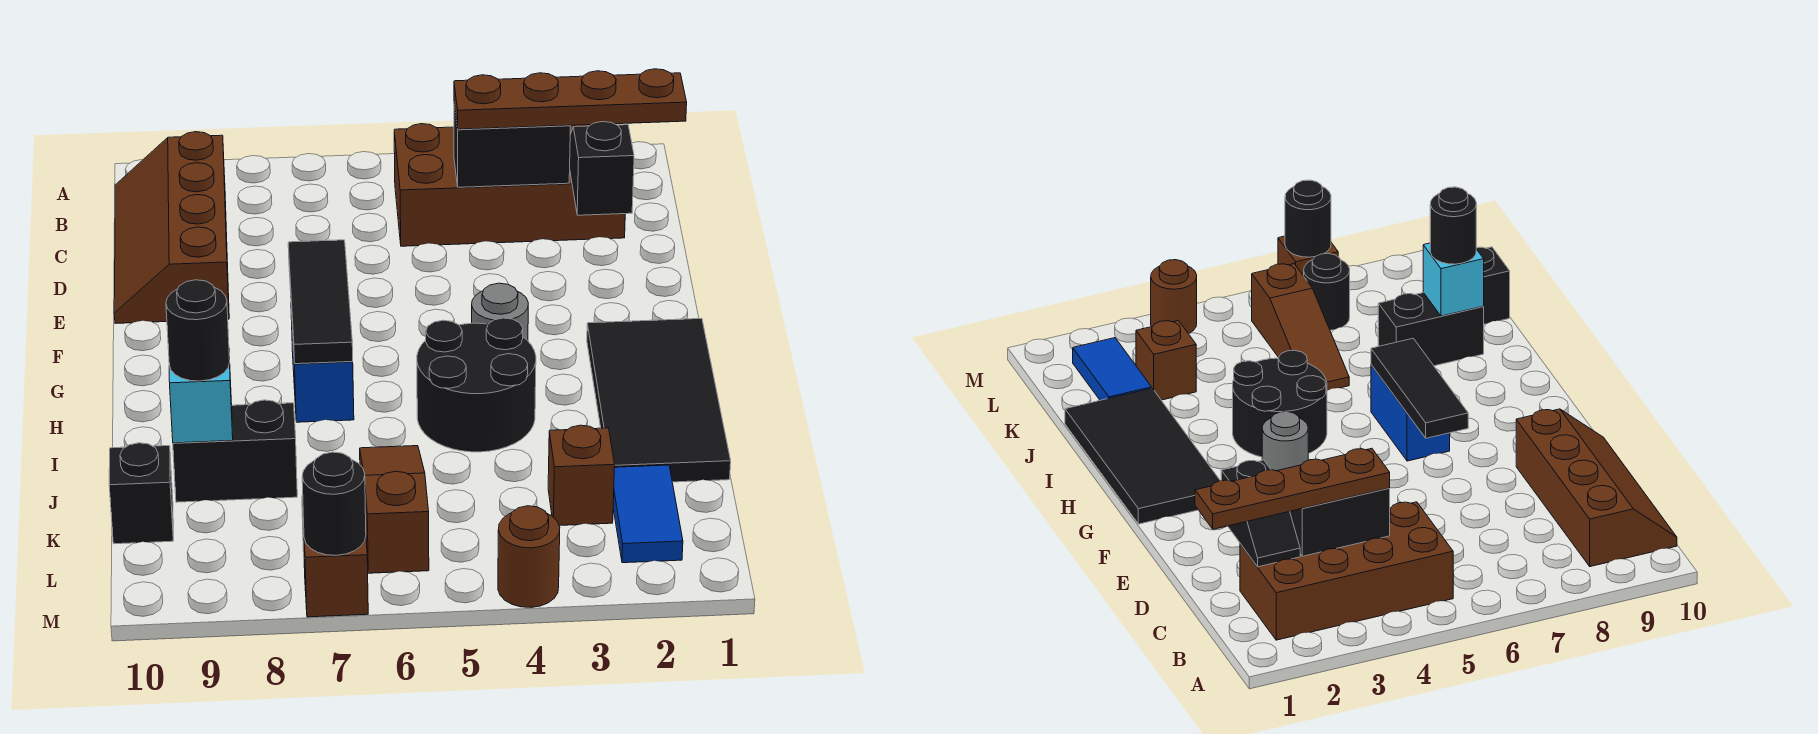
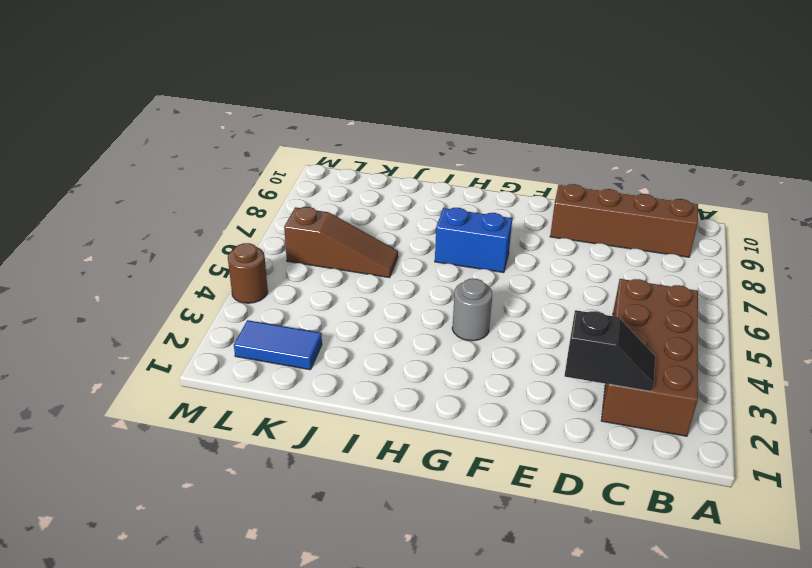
none -> black tile G1:J2 level 1
none -> black round brick H4:I5 level 1
none -> black brick J8:J9 level 1

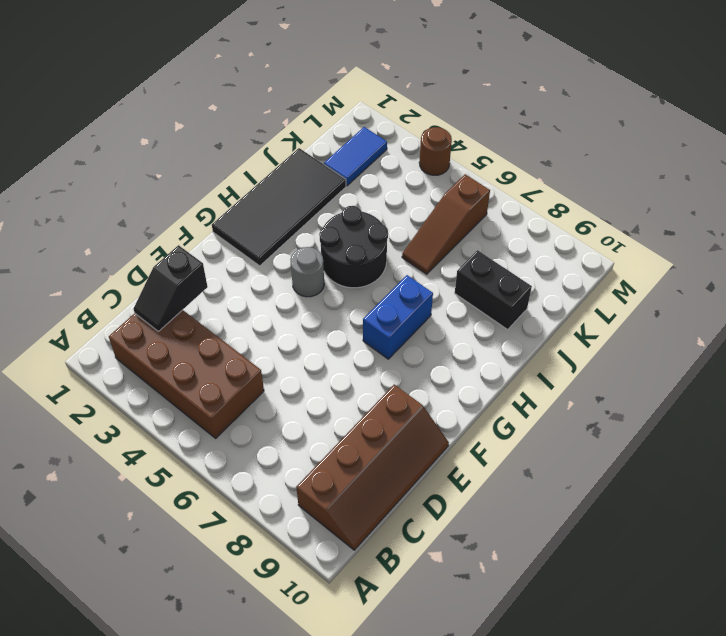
none -> brown brick K3 level 1
none -> black brick K10 level 1
none -> black round brick L7 level 1

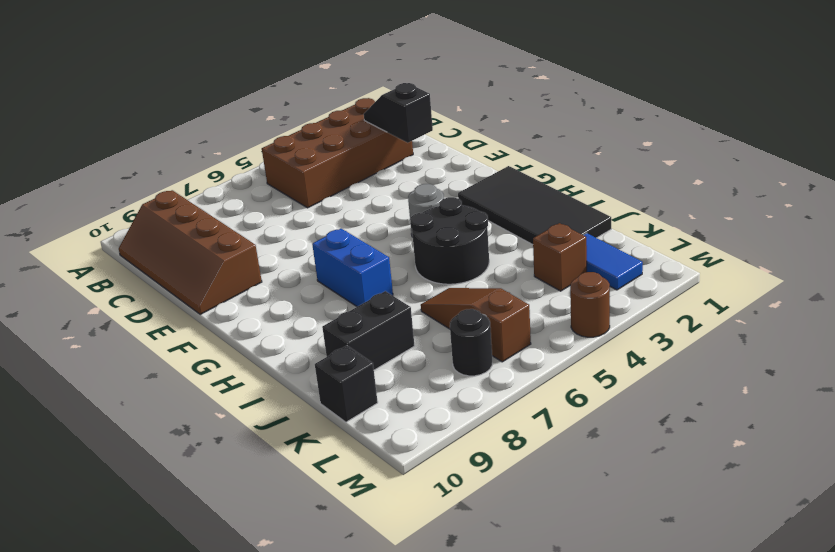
none -> brown brick M7 level 1
none -> black brick C3:C4 level 2
none -> black tile F7:H7 level 2

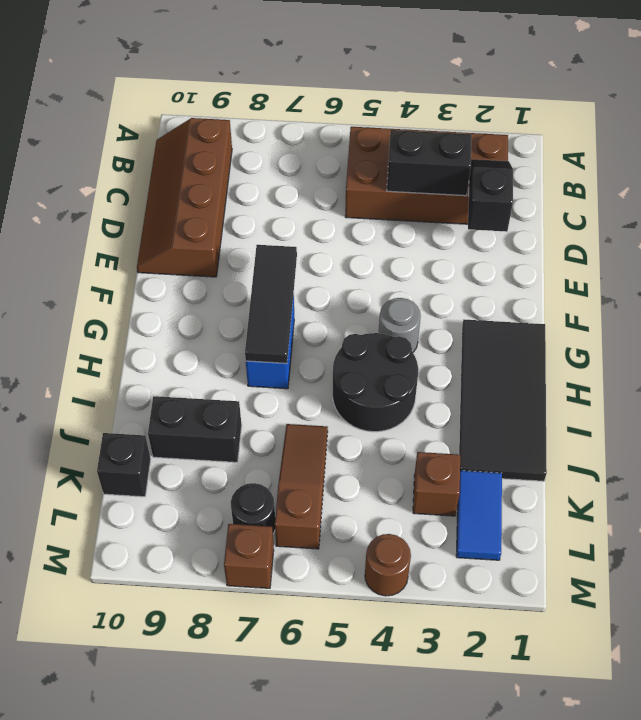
none -> cyan brick J9 level 2
none -> black round brick M7 level 2
none -> brown plate C1:C4 level 3

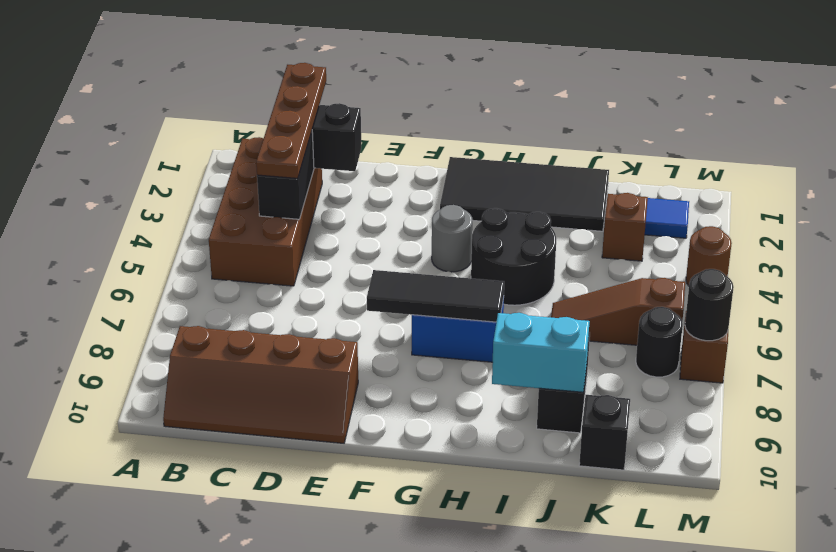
cyan brick I9:J9 level 2 -> cyan brick J9 level 2
none -> black round brick J9 level 3

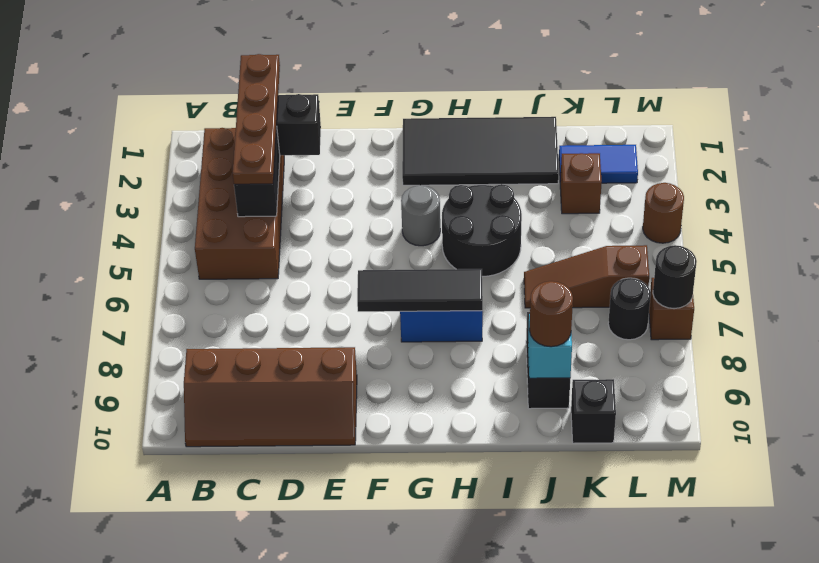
brown round brick J9 level 3 -> black round brick J9 level 3

